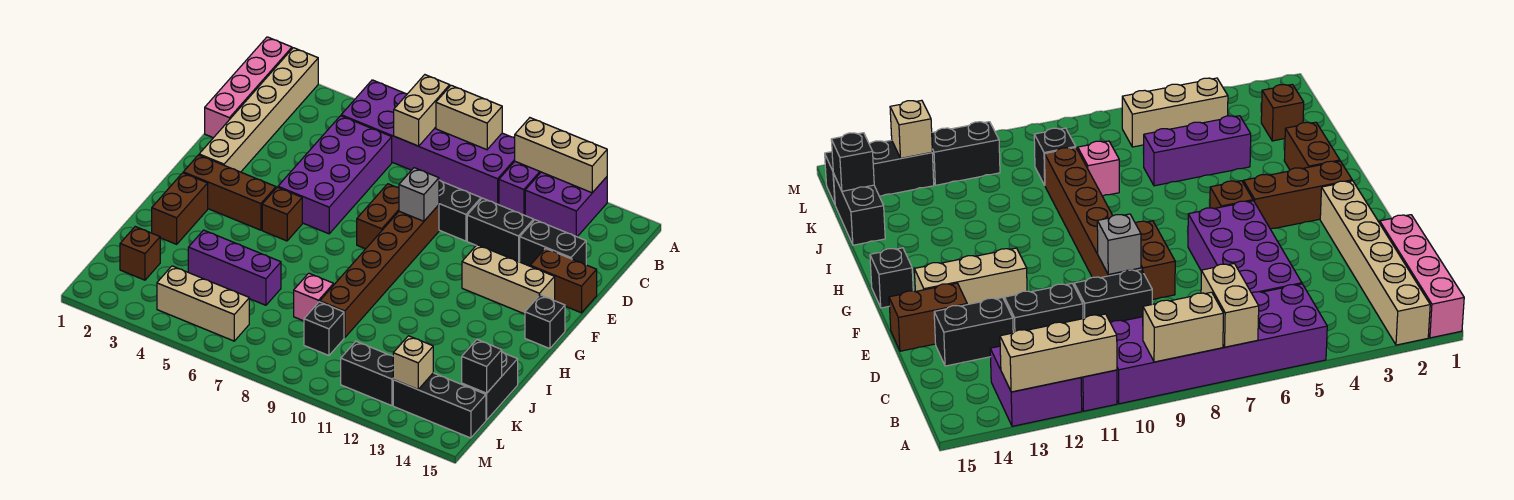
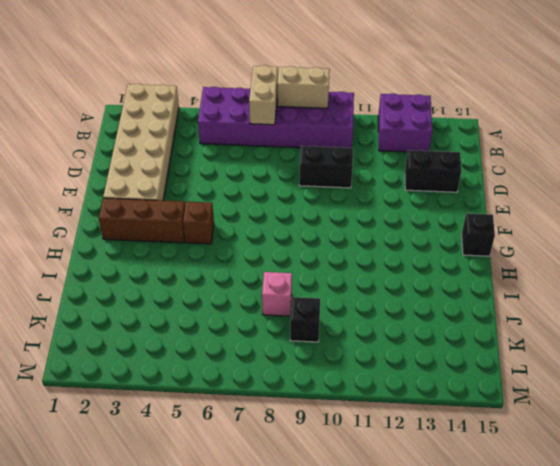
tan brick A2:F3 level 1 -> tan brick A2:F2 level 1
none -> pink brick A1:D1 level 1
none -> purple brick A11:B11 level 1
none -> purple brick C5:F6 level 1
none -> black brick D11:D12 level 1

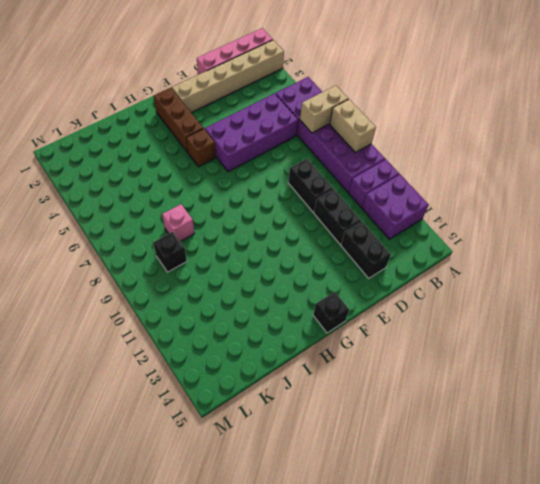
none -> brown brick E8:F8 level 1
none -> brown brick E9:J9 level 1
none -> brown brick E14:E15 level 1
none -> tan brick F12:F14 level 1

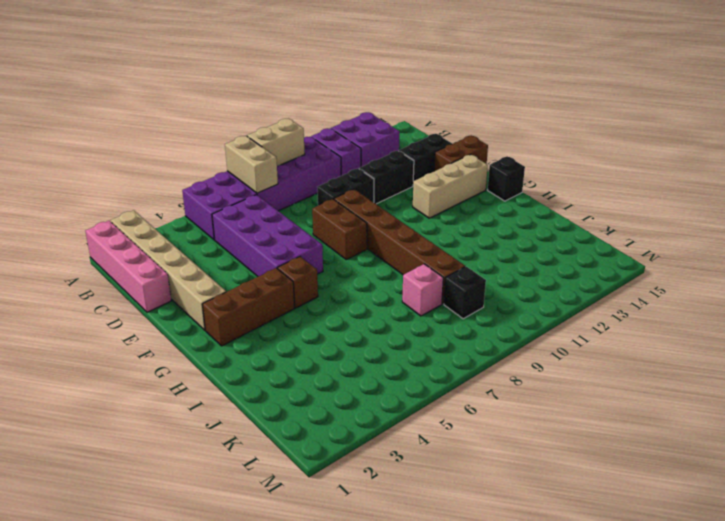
none -> brown brick H2:I2 level 1
none -> purple brick J4:J6 level 1
none -> black brick J15:K15 level 1
none -> brown brick K2 level 1

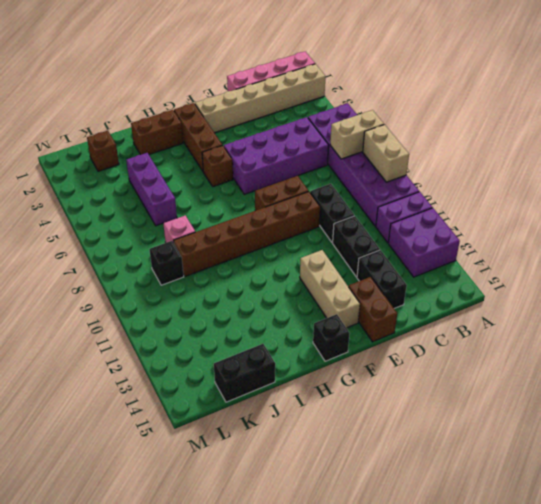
none -> tan brick L4:L6 level 1
none -> black brick L11:L12 level 1
none -> black brick L13:L15 level 1
none -> tan brick A11:A13 level 2

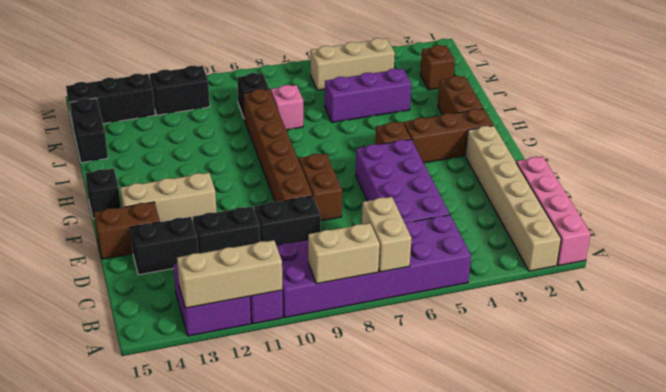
none -> grey brick E9 level 2
none -> black brick K15 level 2
none -> tan brick L13 level 2

